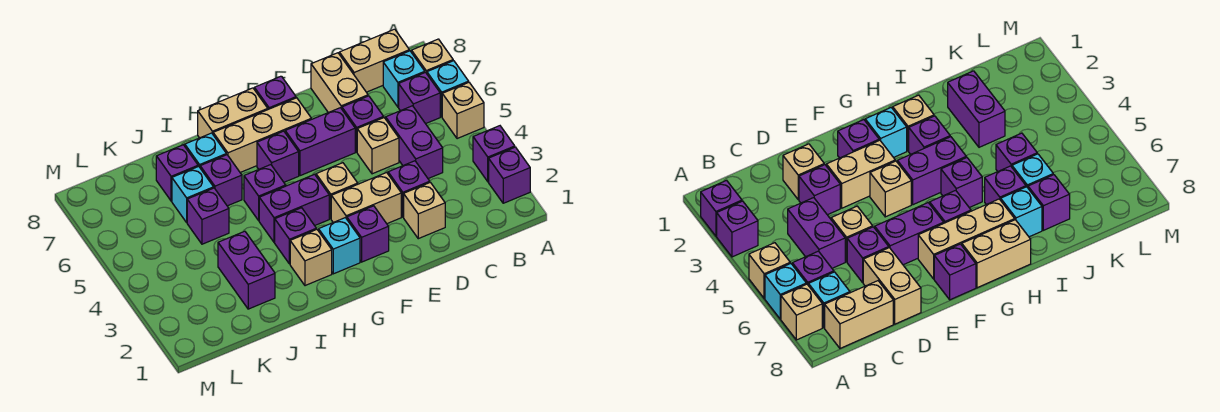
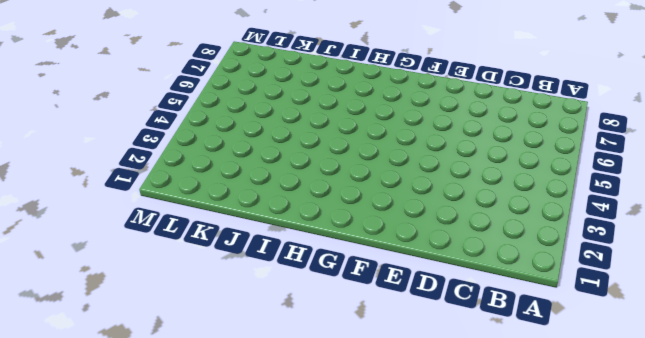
none -> purple brick A2 level 1
none -> purple brick A3 level 1
none -> tan brick A5 level 1
none -> cyan brick A6 level 1

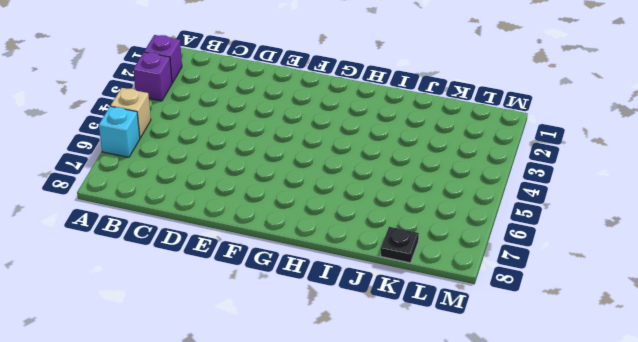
black plate K8 level 1 -> none
none -> tan brick A7 level 1
none -> purple brick B6 level 1
none -> cyan brick B7 level 1
none -> tan brick B8:C8 level 1

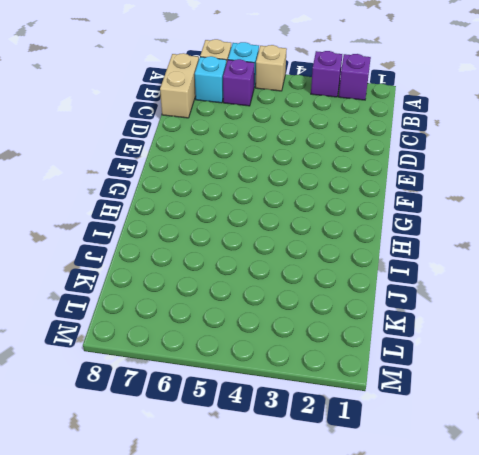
none -> purple brick C4:C5 level 1
none -> tan brick D2 level 1
none -> purple brick D3 level 1
none -> tan brick D5 level 1

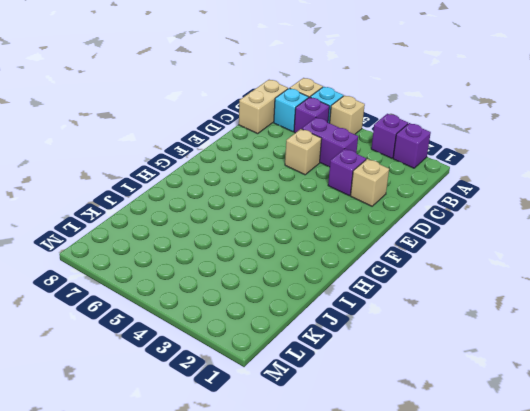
none -> purple brick D6 level 1
none -> tan brick D7:D8 level 1
none -> tan brick E3:F3 level 1
none -> purple brick E6:F6 level 1

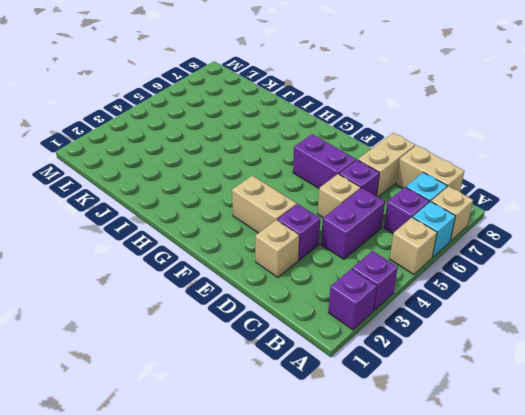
none -> purple brick F2 level 1
none -> tan brick F4 level 1
none -> tan brick F7:H7 level 1
none -> purple brick F8 level 1

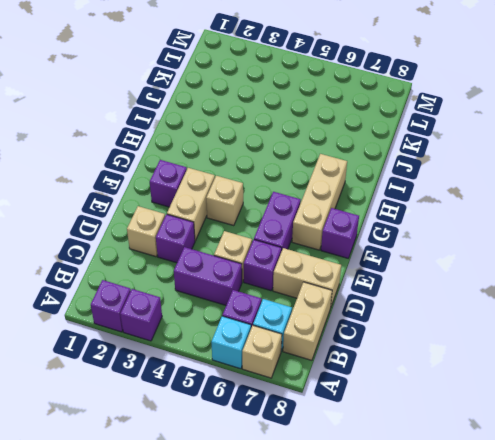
none -> tan brick A5 level 1
none -> cyan brick G2 level 1
none -> purple brick G4:H4 level 1
none -> purple brick G6 level 1

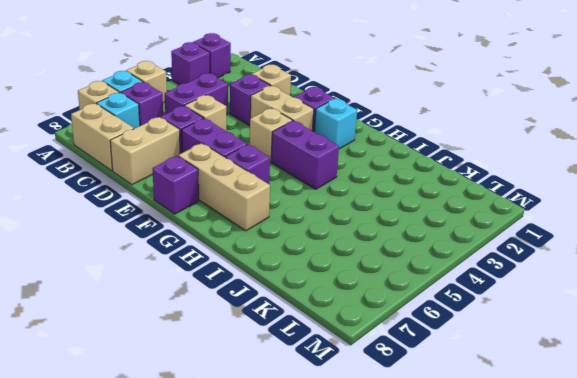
none -> tan brick G8:H8 level 1
none -> tan brick H2 level 1
none -> purple brick H3 level 1
none -> purple brick H5 level 1

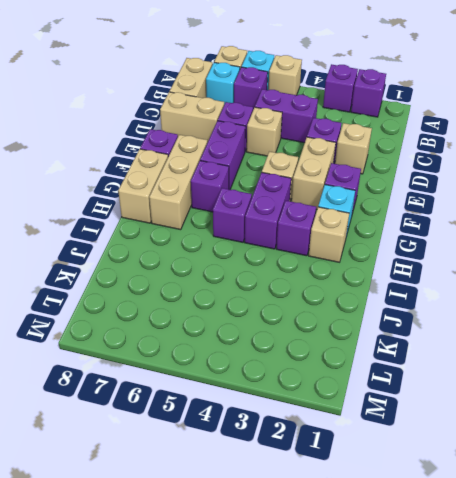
none -> purple brick I6 level 1
none -> cyan brick I7 level 1
none -> purple brick J2:J3 level 1
none -> purple brick J5 level 1

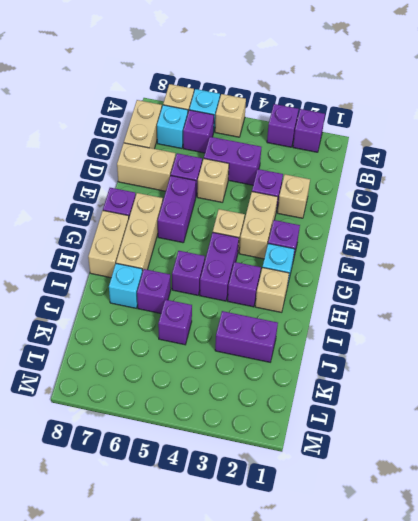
none -> purple brick G6 level 1
none -> cyan brick J6 level 1
none -> purple brick J7 level 1

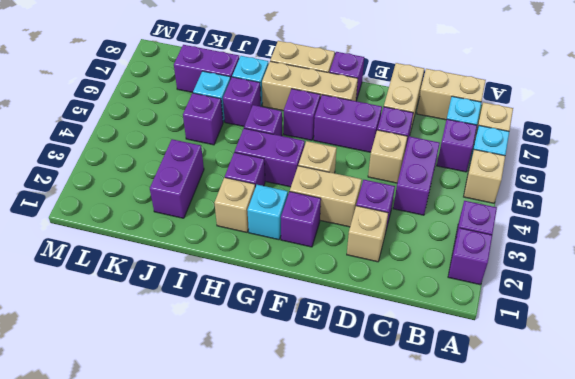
purple brick J7:K7 level 1 -> purple brick J7 level 1

